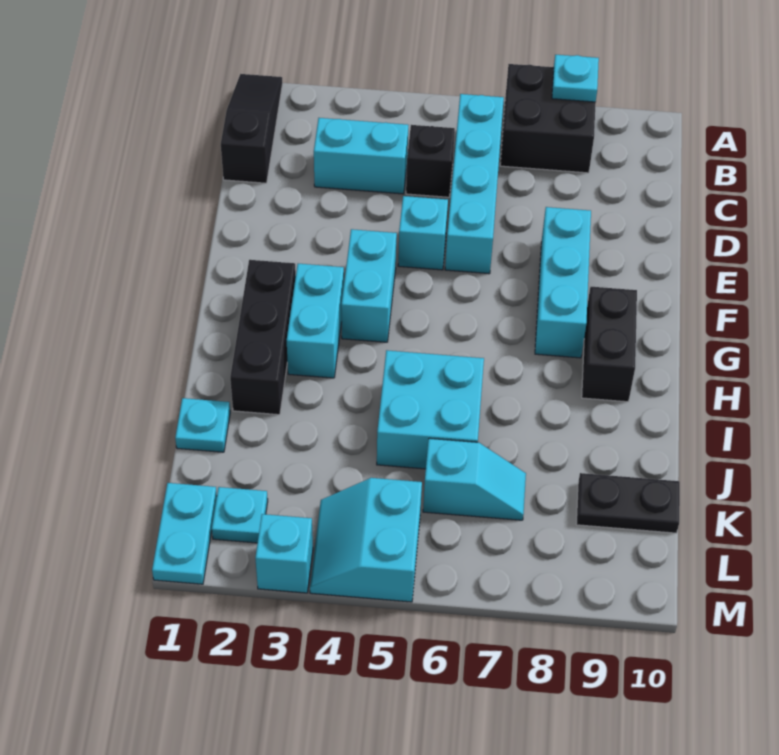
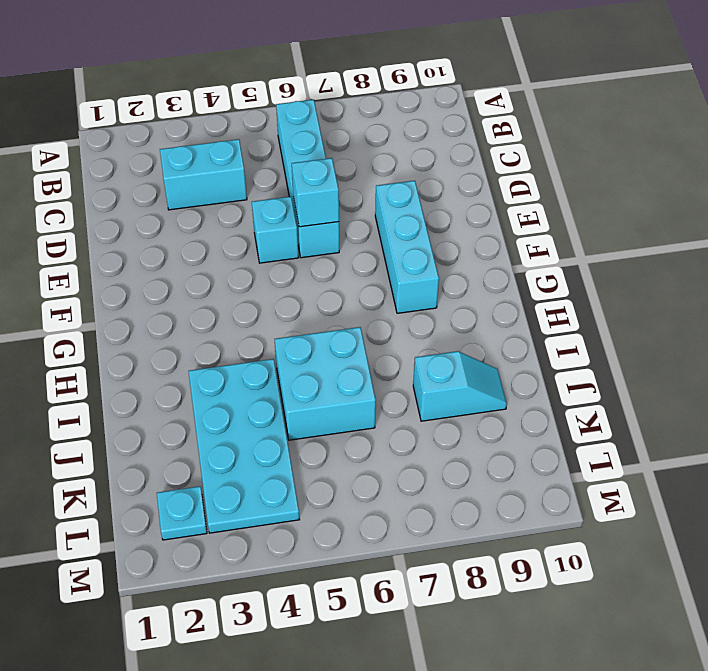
cyan brick E6 level 2 -> cyan brick M3 level 1
cyan plate I3:L4 level 1 -> cyan slope L4:M5 level 1 top 5
cyan slope J8:J9 level 1 top 8 -> cyan slope K6:K7 level 1 top 6
none -> black slope A1:C1 level 1 top C
none -> black brick A7:B8 level 1
none -> black brick C5 level 1

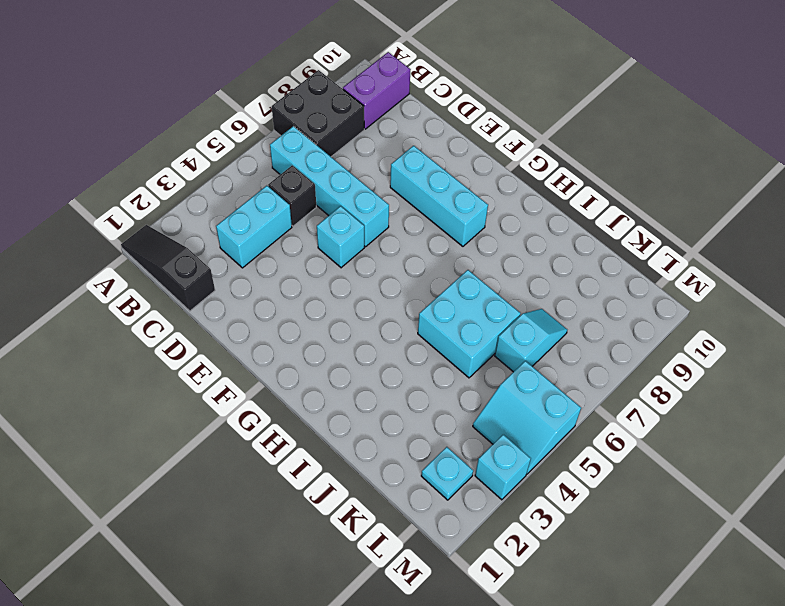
purple brick B9:B10 level 1 -> none
none -> cyan brick F4:G4 level 1
none -> black brick G2:I2 level 1
none -> cyan brick G3:H3 level 1

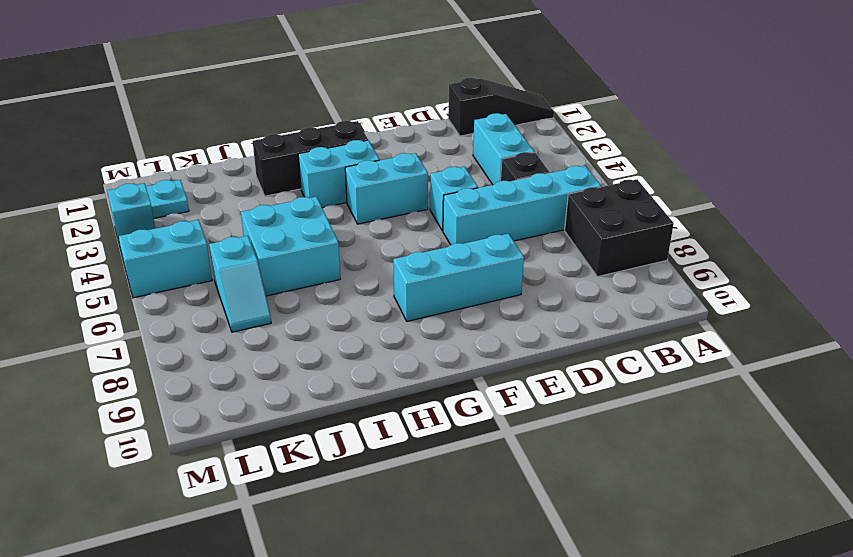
none -> black brick G9:H9 level 1
none -> cyan plate J1 level 1
none -> black plate K9:K10 level 1

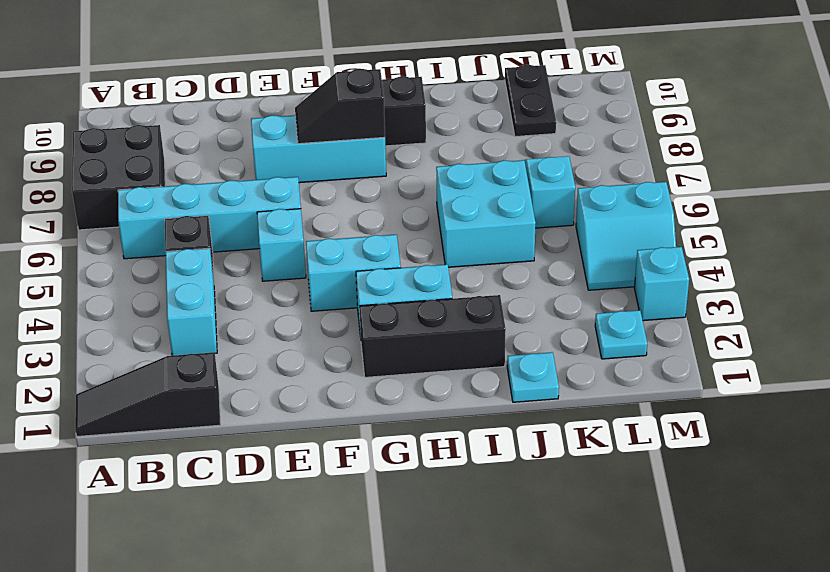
black slope F8:G8 level 2 top G -> none
none -> cyan plate L1:M1 level 1
none -> cyan plate A8 level 2

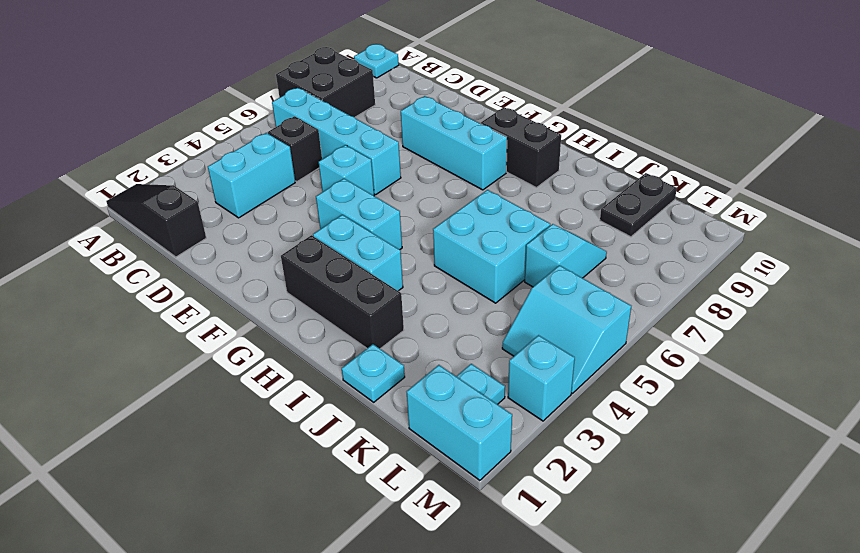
cyan plate A10 level 1 -> cyan plate A8 level 2
cyan brick L1:M1 level 1 -> cyan plate L1:M1 level 1

